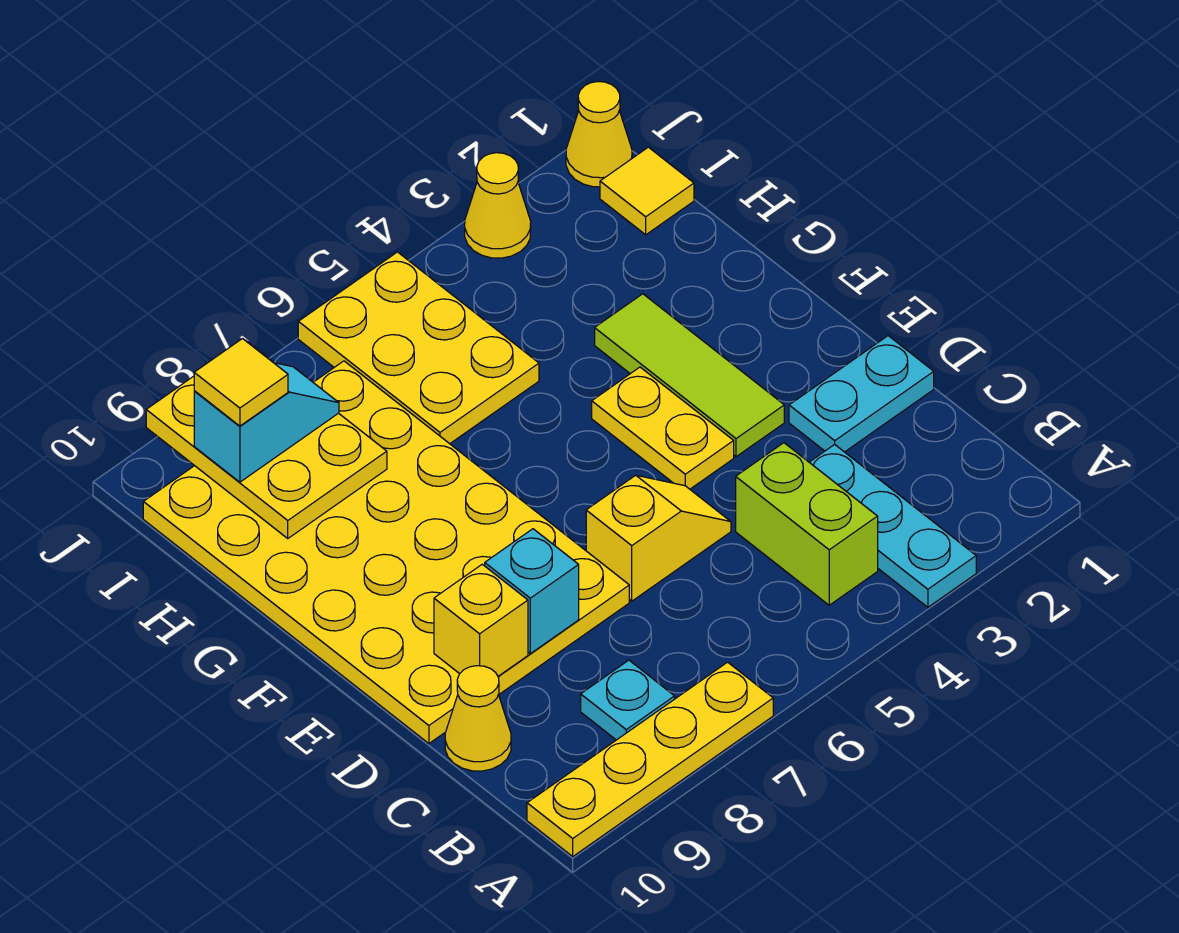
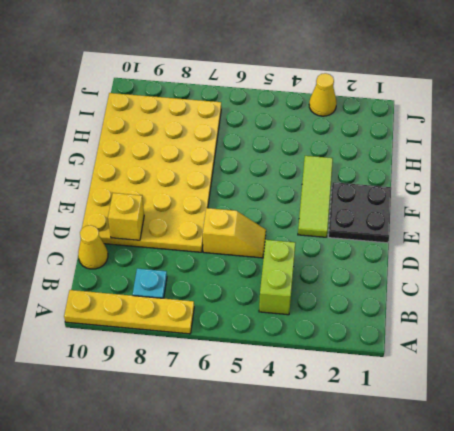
black plate E1:F2 level 1 -> none
none -> cyan plate A3:C3 level 1
none -> cyan plate D1:D2 level 1
none -> yellow plate E4:F4 level 1

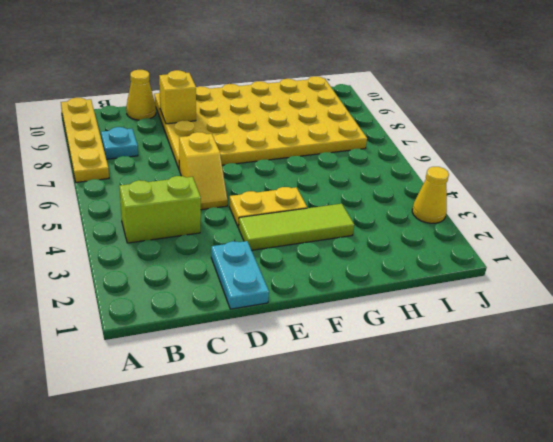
none -> cyan plate A3:C3 level 1
none -> yellow plate H5:J6 level 1
none -> yellow tile I1 level 1

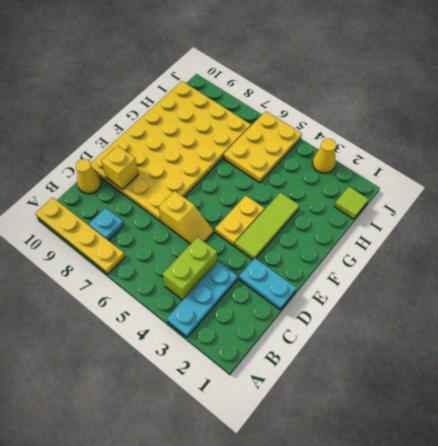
lime tile I1 level 1 -> yellow tile I1 level 1
none -> yellow cone J1 level 1
none -> cyan brick D8 level 2
none -> yellow plate H8:J9 level 2

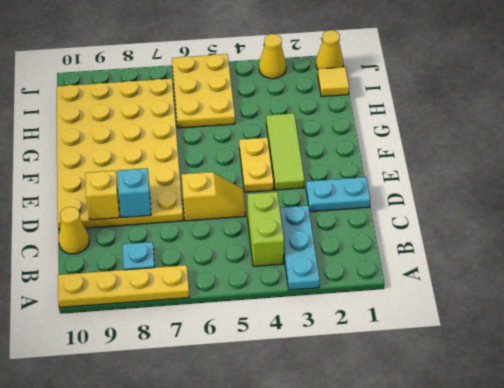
none -> yellow plate H8:J9 level 2
none -> cyan slope I8:I9 level 3 top 9
none -> yellow tile I9 level 4

